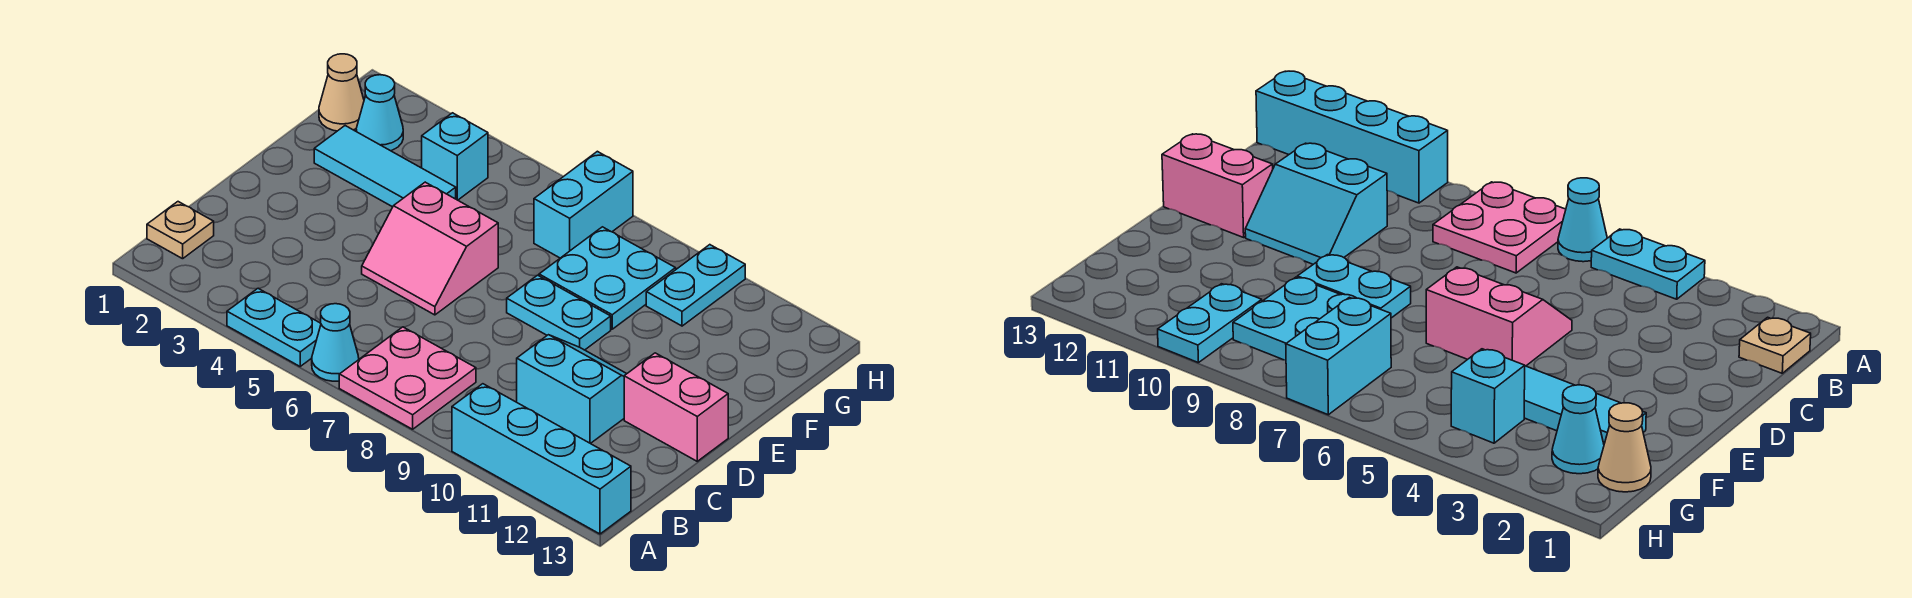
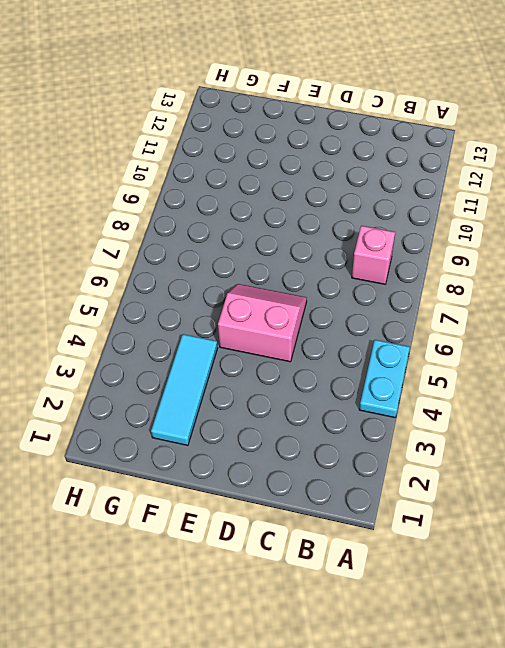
pink brick B8 level 1 -> pink plate A7:B8 level 1
pink slope D5:E6 level 1 top 5 -> pink slope D5:E6 level 1 top E
none -> cyan cone A6 level 1
none -> cyan brick A10:A13 level 1
none -> tan plate B1 level 1

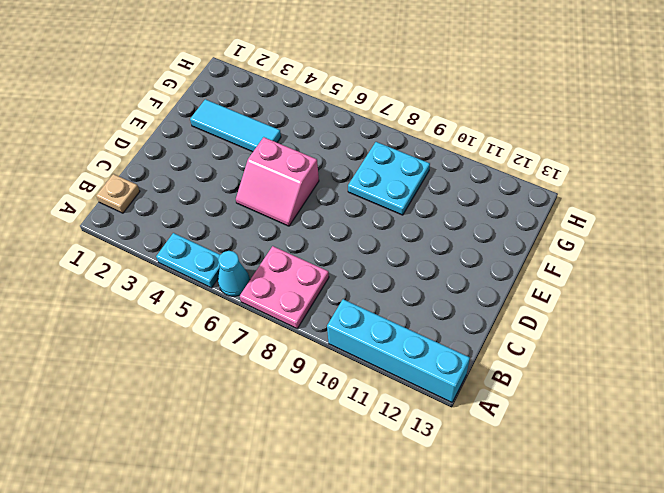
none -> cyan slope C10:D11 level 1 top C
none -> pink brick D12:D13 level 1
none -> cyan plate E8:E9 level 1

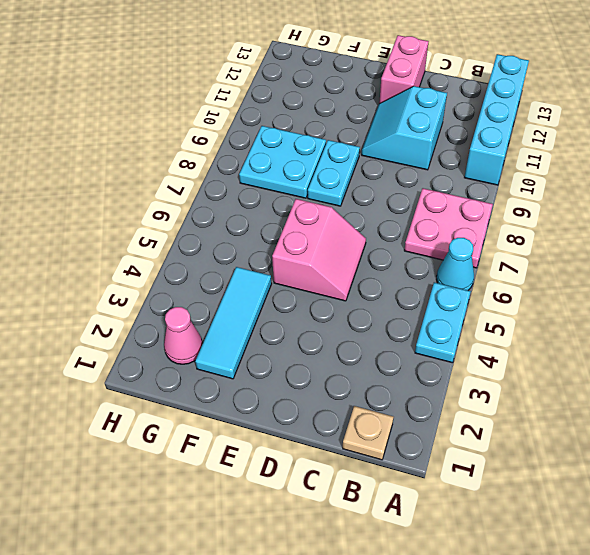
pink cone G2 level 1 -> cyan cone G2 level 1
none -> tan cone G1 level 1
none -> cyan brick G4 level 1
none -> cyan brick G7:H7 level 1

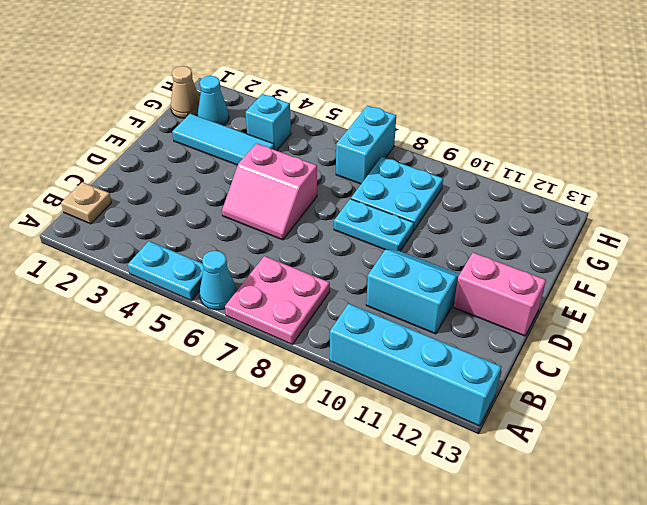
none -> cyan plate G10:H10 level 1

